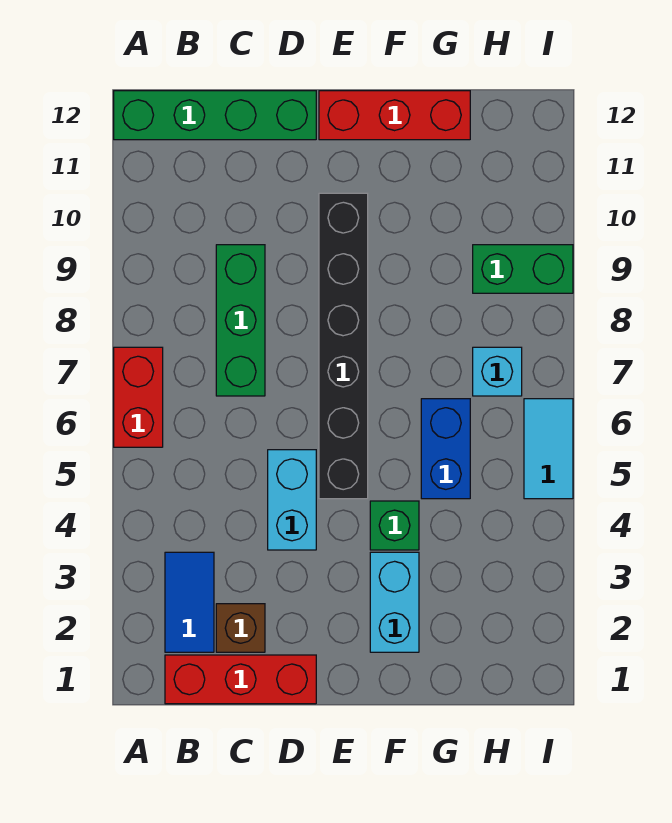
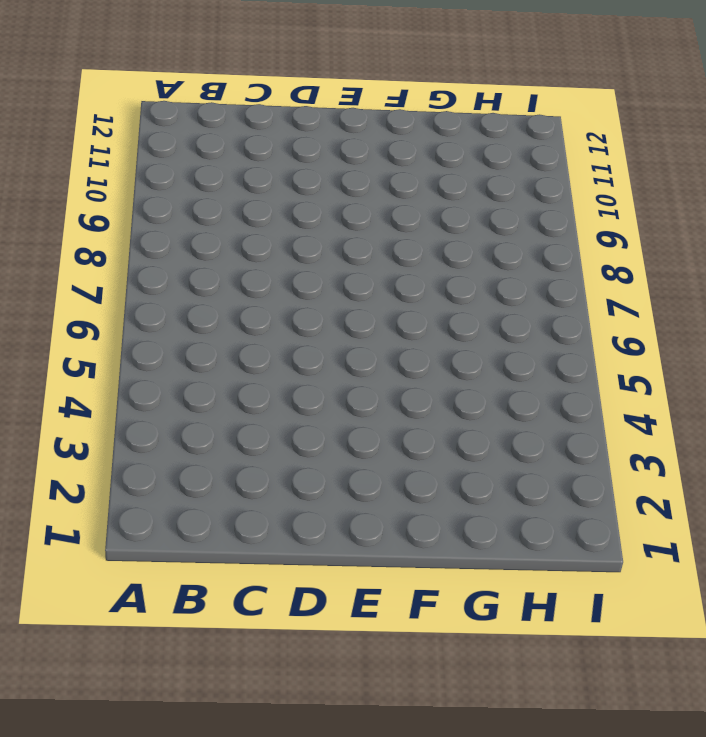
none -> red brick A6:A7 level 1
none -> green brick A12:D12 level 1
none -> red brick B1:D1 level 1

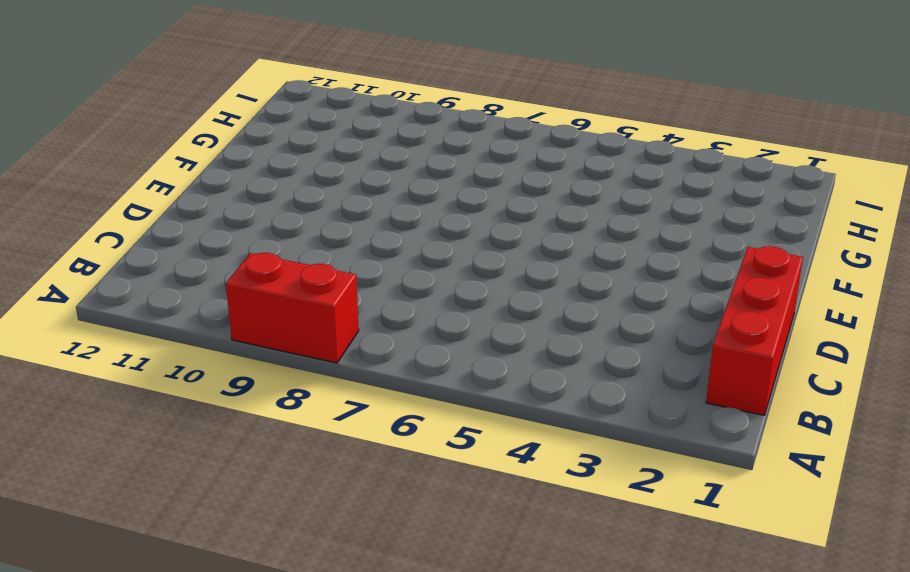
red brick A8:A9 level 1 -> red brick A6:A7 level 1
none -> green brick A12:D12 level 1
none -> blue tile B2:B3 level 1
none -> brown brick C2 level 1

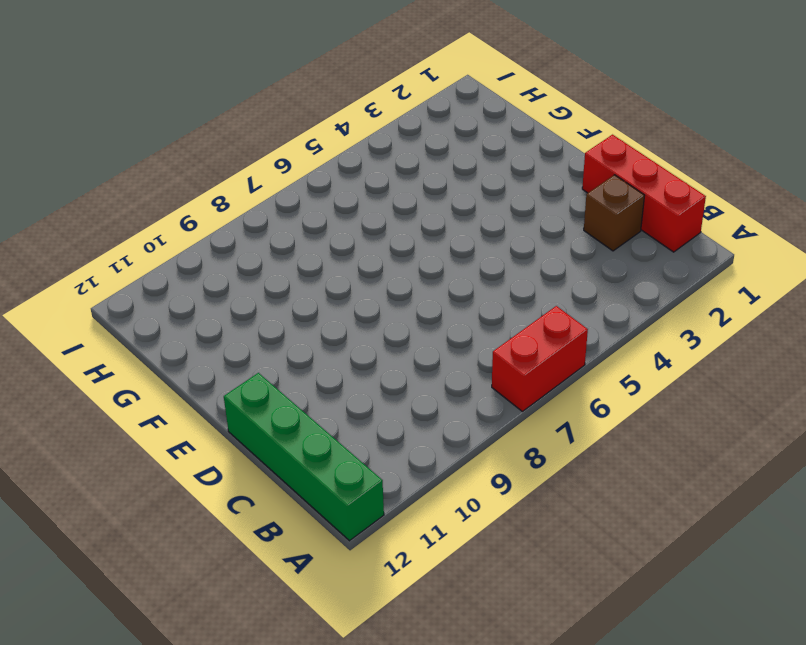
none -> blue tile B2:B3 level 1
none -> green brick C7:C9 level 1
none -> cyan brick D4:D5 level 1

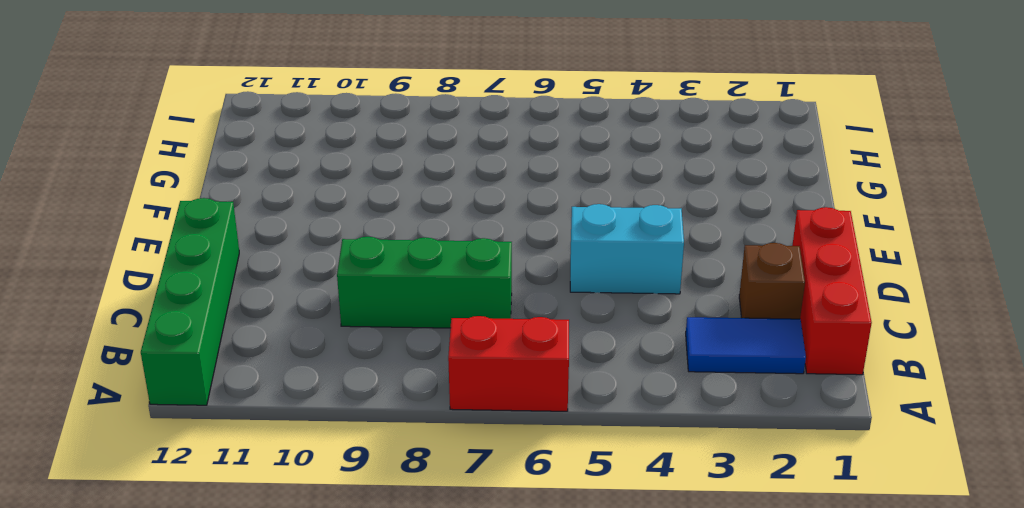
none -> black brick E5:E10 level 1
none -> red brick E12:G12 level 1
none -> cyan brick F2:F3 level 1

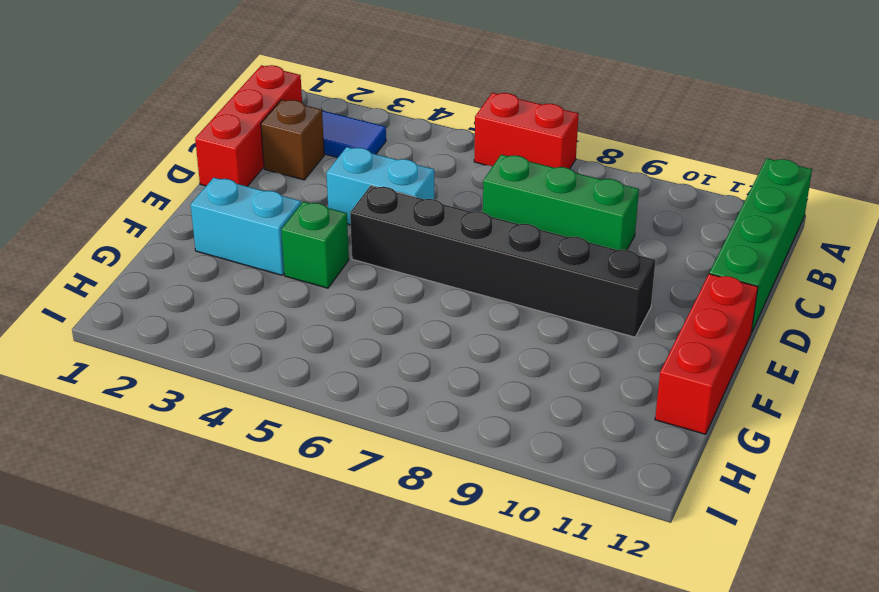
none -> blue brick G5:G6 level 1
none -> cyan brick H7 level 1
none -> green brick H9:I9 level 1

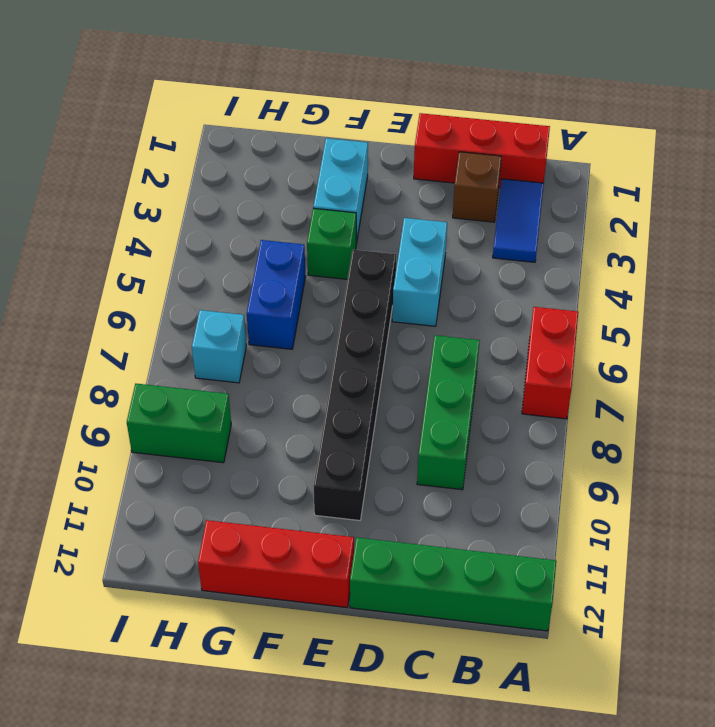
none -> cyan tile I5:I6 level 1

